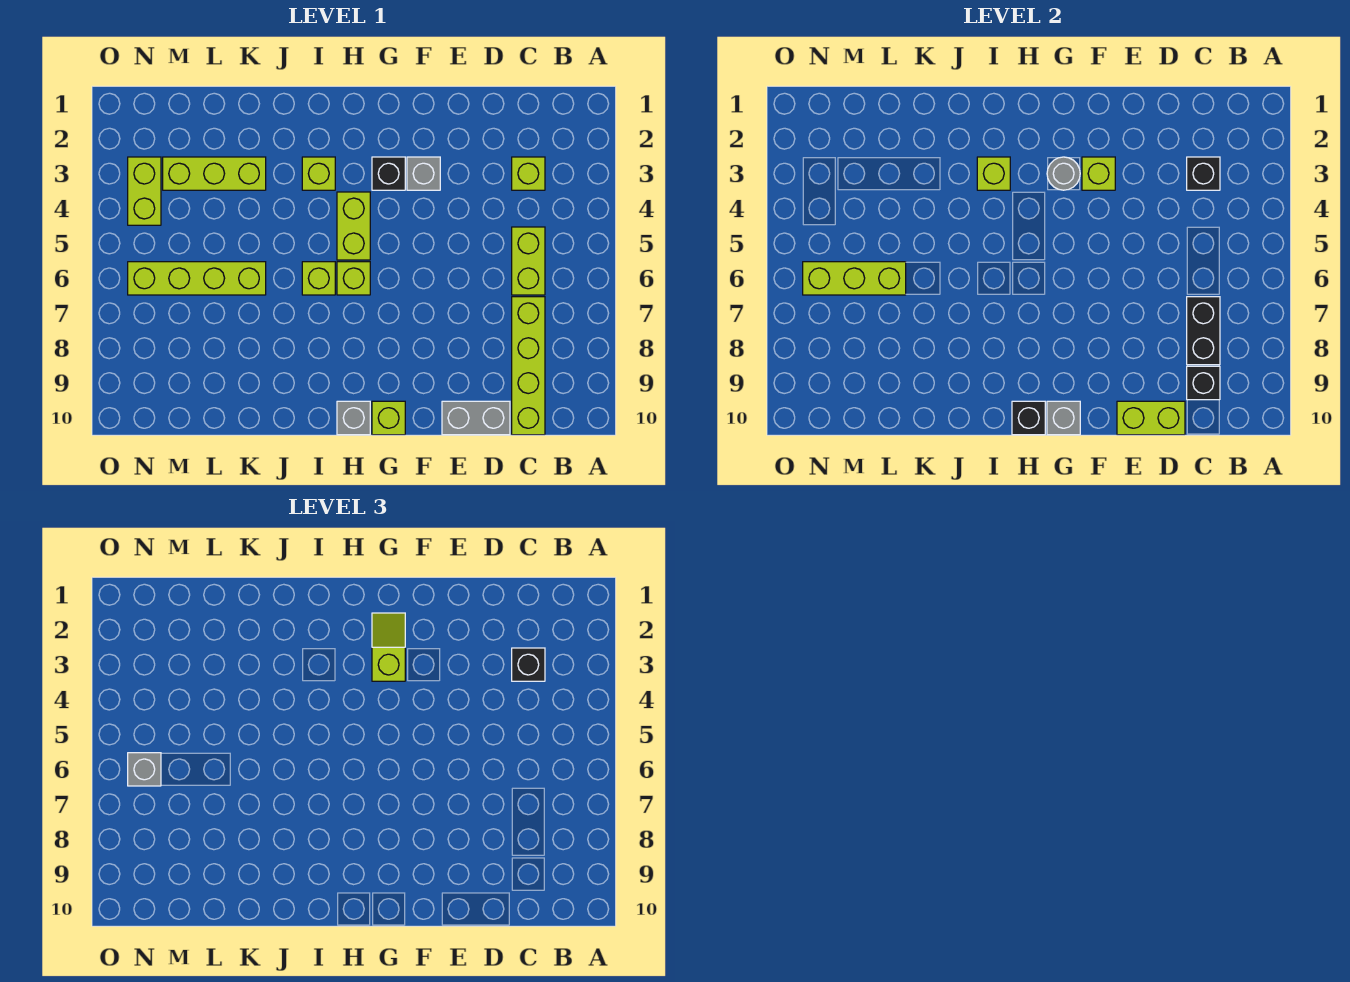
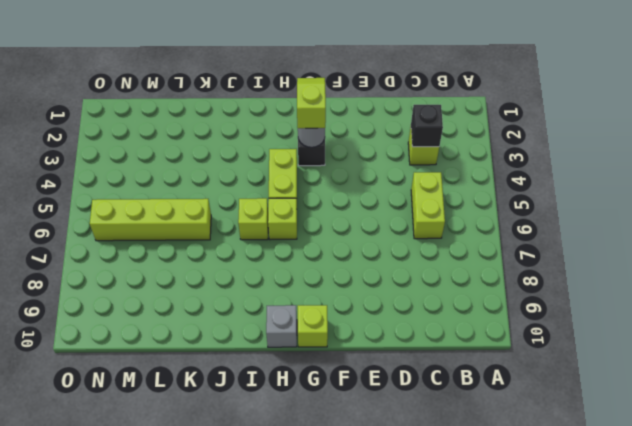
none -> lime brick C7:C10 level 1
none -> grey brick D10:E10 level 1
none -> grey brick F3 level 1

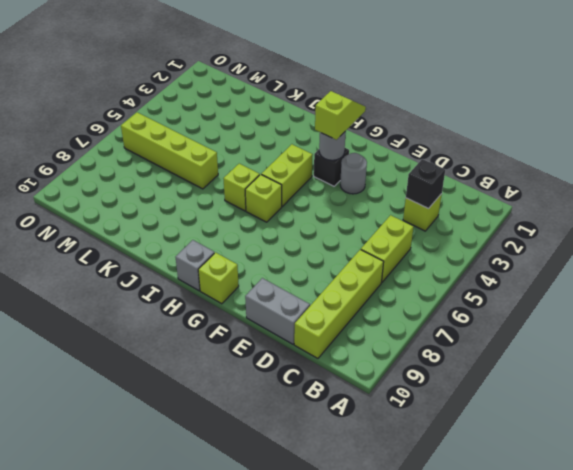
grey round brick F3 level 1 -> grey brick F3 level 1
none -> lime brick I3 level 1
none -> lime brick K3:M3 level 1
none -> lime brick N3:N4 level 1

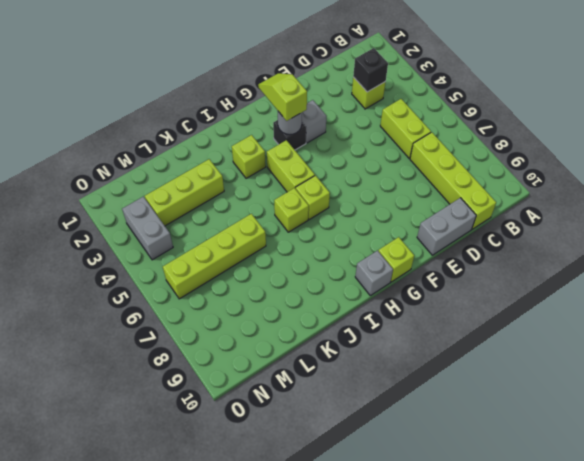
grey brick N3:N4 level 1 -> lime brick N3:N4 level 1
none -> black brick C7:C8 level 2
none -> black brick C9 level 2
none -> lime brick D10:E10 level 2

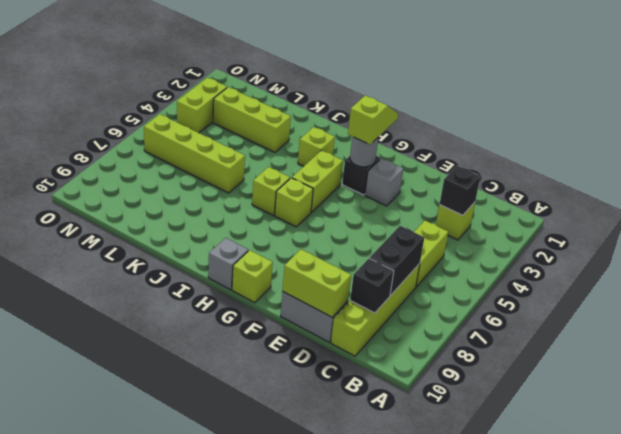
none -> lime brick F3 level 2
none -> grey brick G10 level 2
none -> black brick H10 level 2

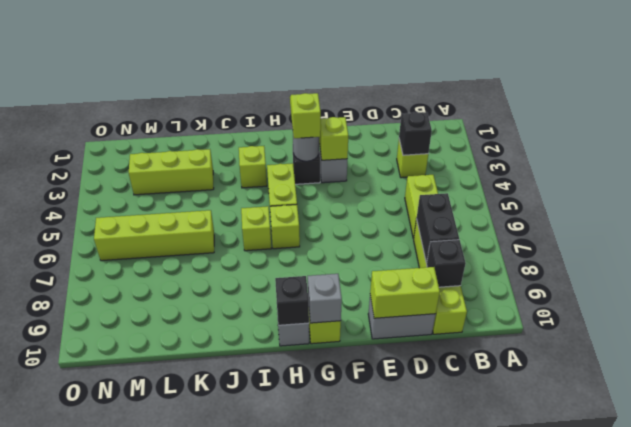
none -> lime brick N3:N4 level 1
none -> lime brick I3 level 2
none -> lime brick L6:N6 level 2

